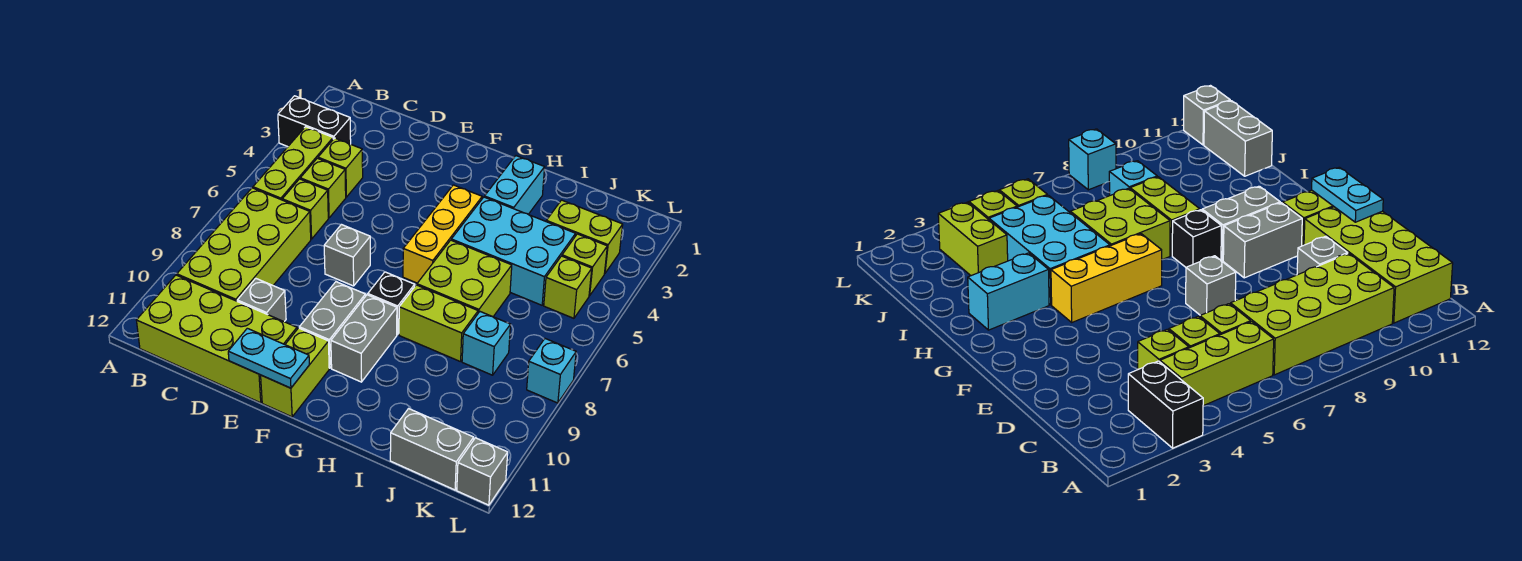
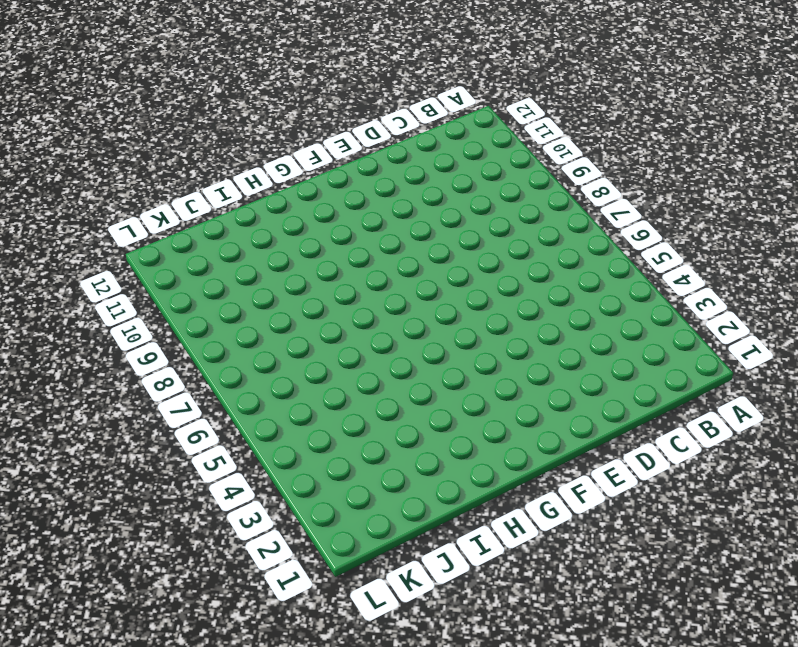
none -> black brick A3:B3 level 1
none -> lime brick B4:B6 level 1
none -> lime brick B7:C10 level 1

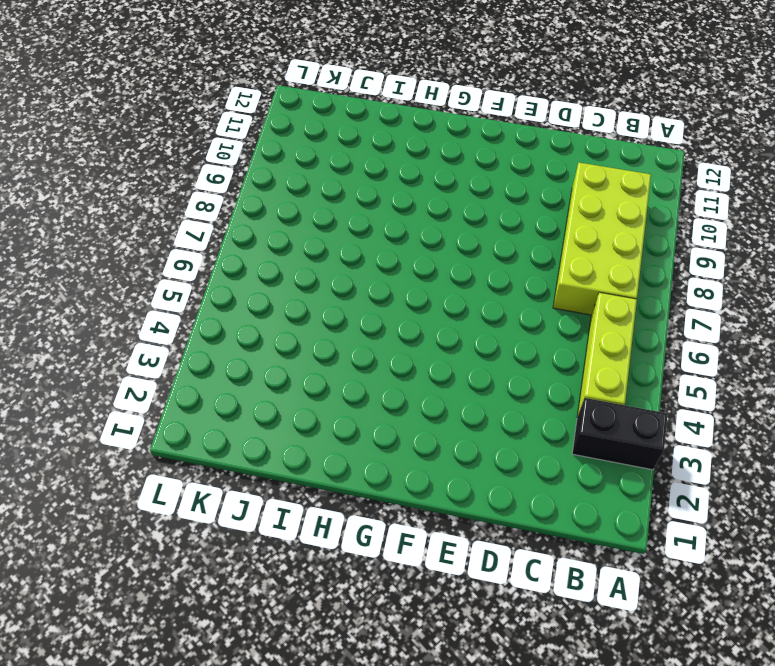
none -> lime brick B11:E12 level 1
none -> lime brick C4 level 1
none -> lime brick C5 level 1

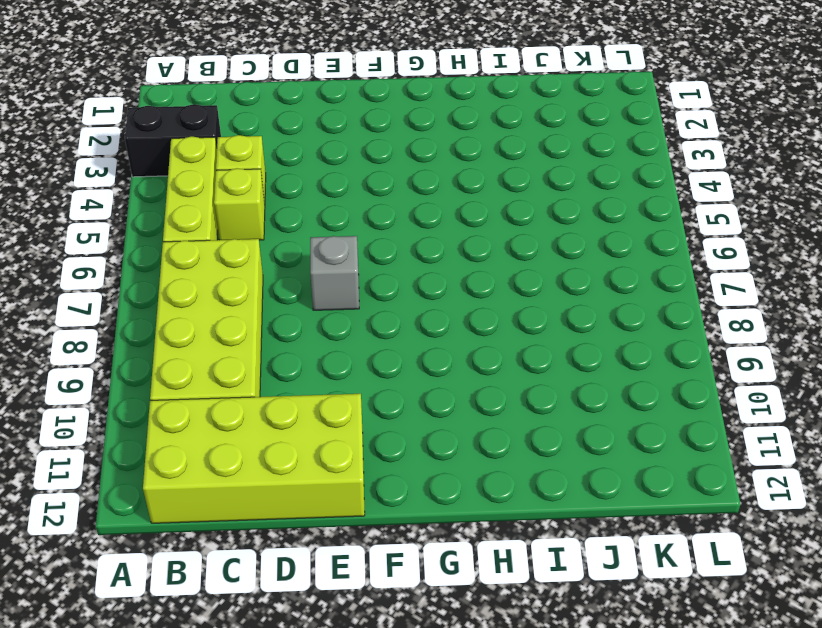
none -> lime brick C6 level 1
none -> grey brick D10 level 1
none -> grey brick F9:F10 level 1

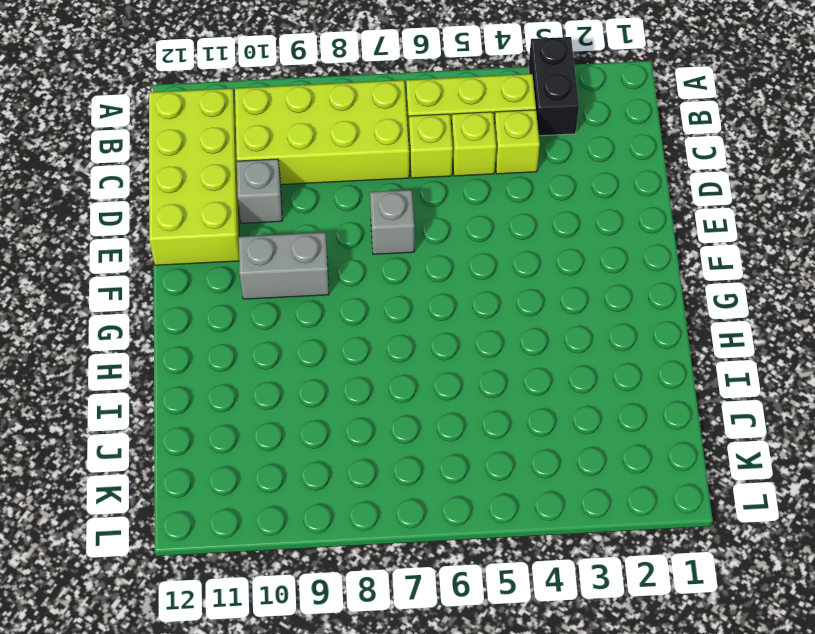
none -> lime brick F11:F12 level 1
none -> yellow brick G4:G6 level 1
none -> black brick G8 level 1

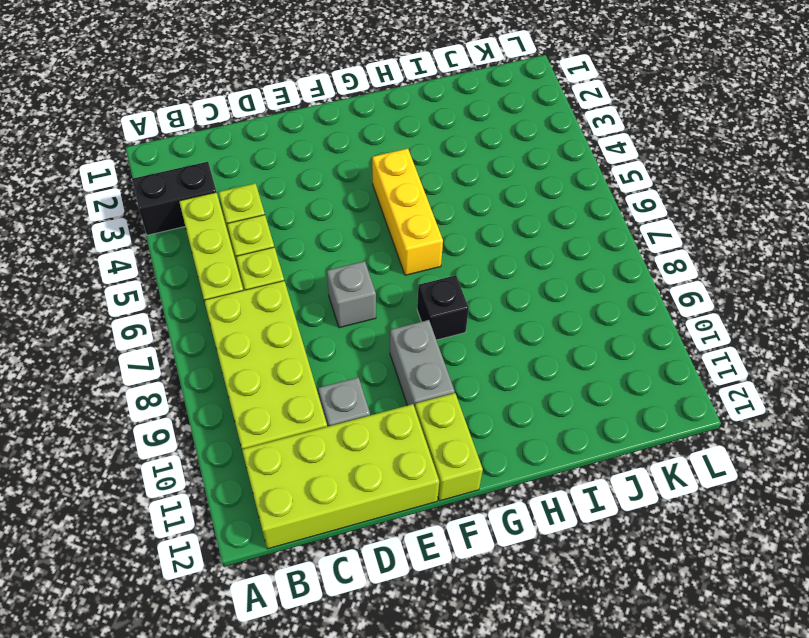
none -> grey brick G9:G10 level 1
none -> cyan brick H2:H3 level 1
none -> cyan brick H4:J5 level 1

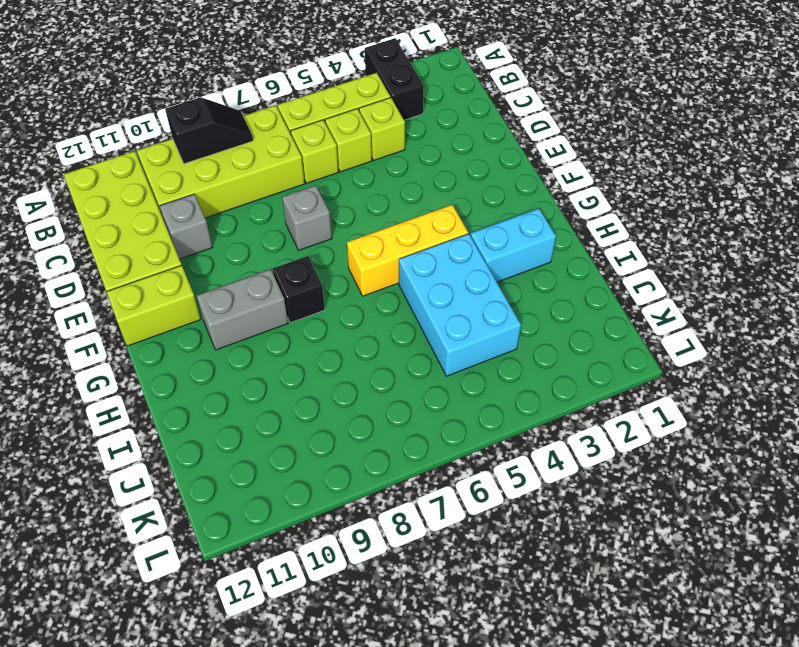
black slope B8:B9 level 2 top 9 -> none
none -> grey brick F9:F10 level 1
none -> lime brick H6:I7 level 1
none -> lime brick H8:I8 level 1

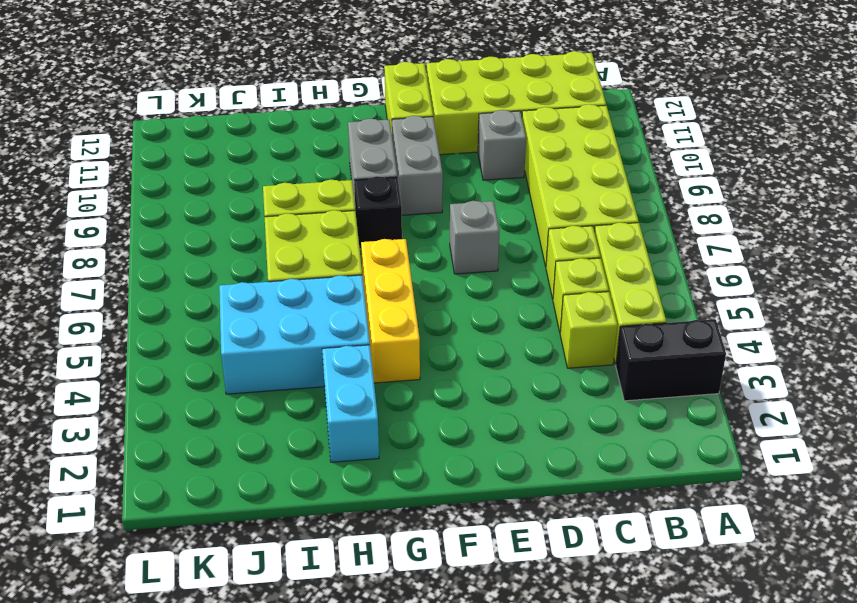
none -> lime brick J3:K3 level 1
none -> cyan brick J8 level 1
none -> grey brick J12:K12 level 1

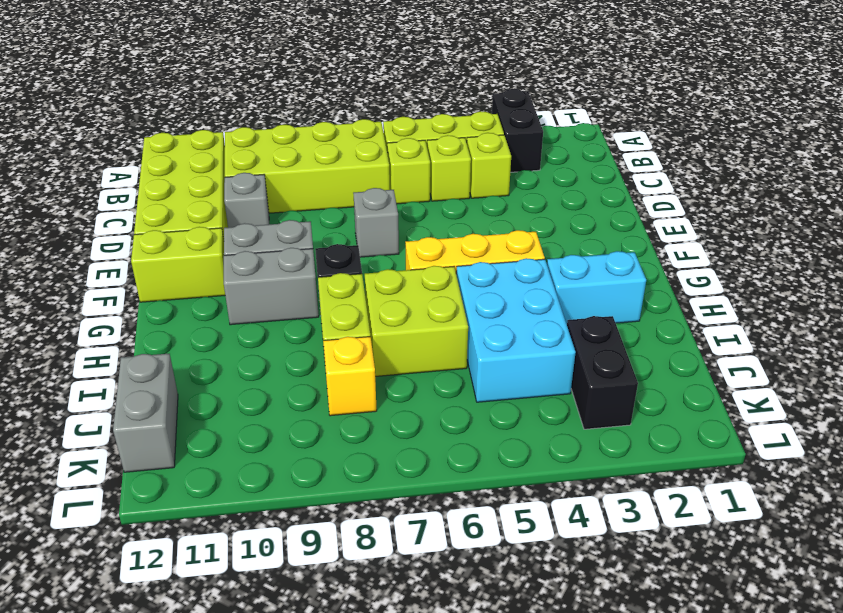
black brick J3:K3 level 1 -> lime brick J3:K3 level 1
yellow brick J8 level 1 -> cyan brick J8 level 1
none -> lime brick K4 level 1
none -> lime brick K5 level 1
none -> cyan brick L8 level 1

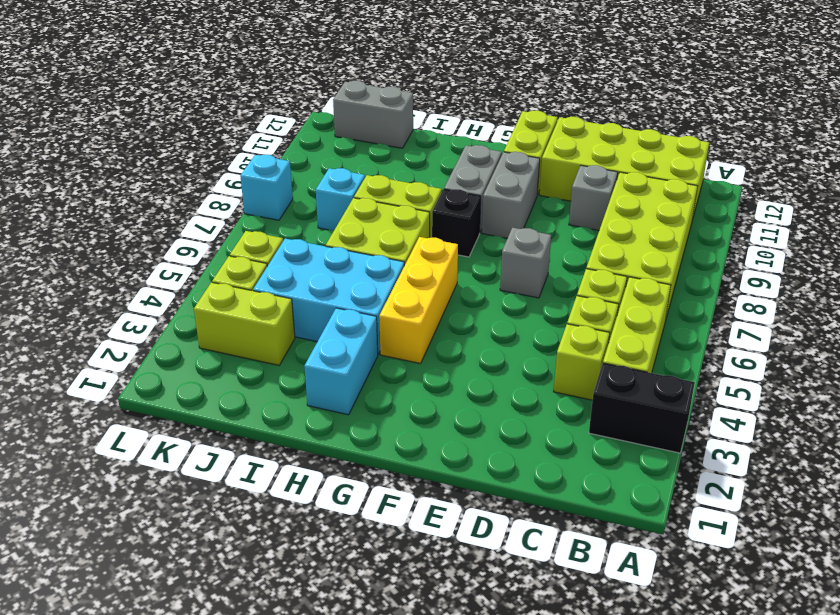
none -> grey brick L12 level 1
none -> cyan plate E12:F12 level 2

